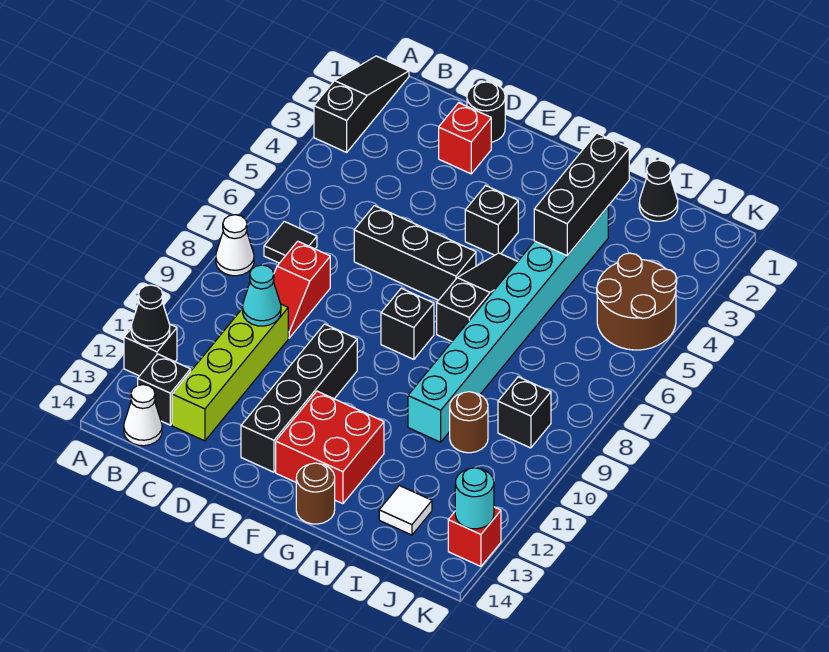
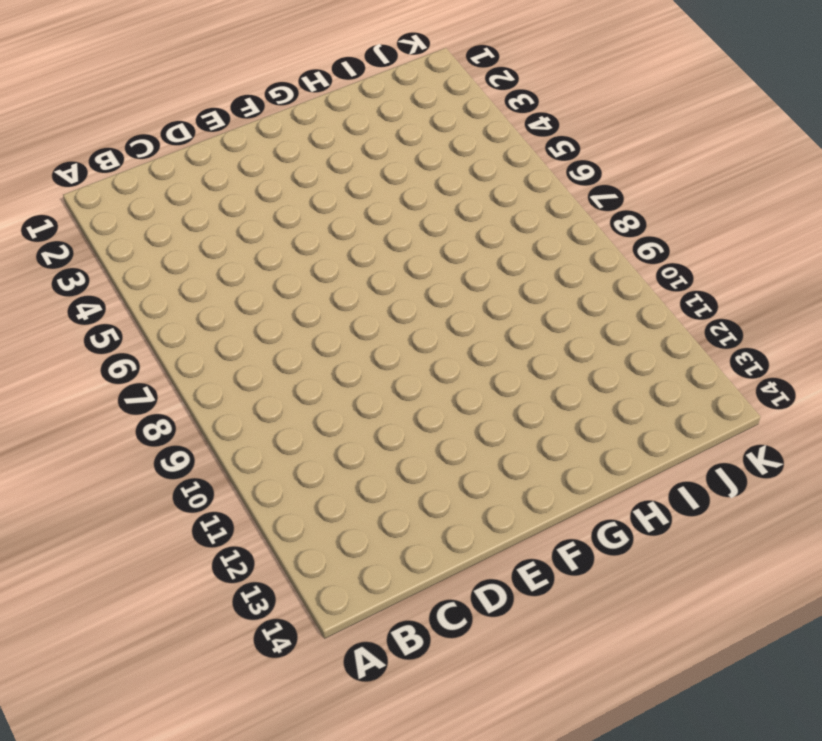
none -> black slope A1:A3 level 1 top 3
none -> white cone A8 level 1
none -> black brick A12 level 1

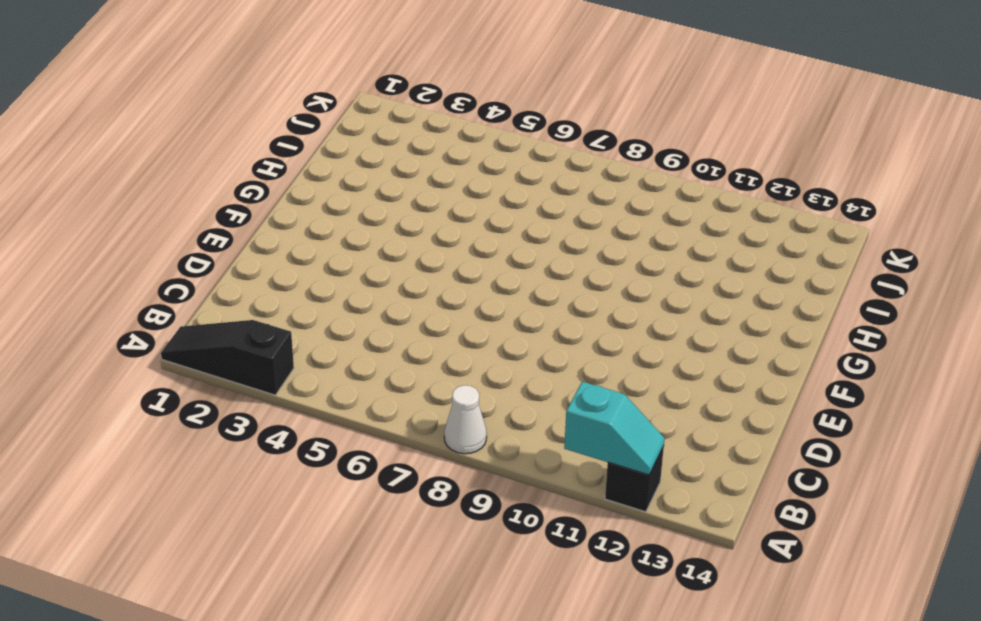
cyan slope A11:A12 level 2 top 11 -> black cone A12 level 2
none -> black tile B7 level 1
none -> black brick B13 level 1
none -> white cone B14 level 1

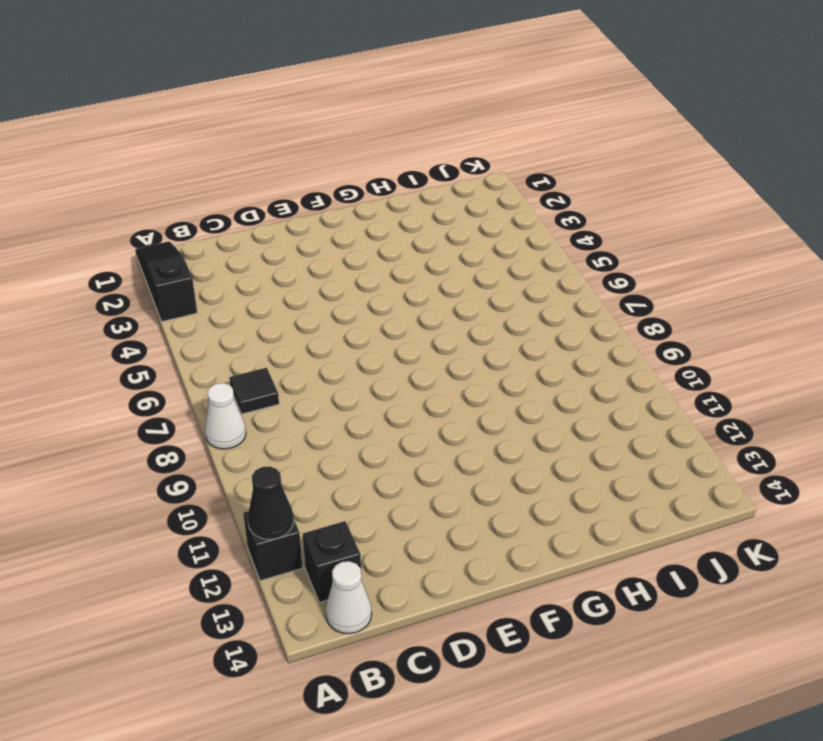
none -> red slope C8:C9 level 1 top 8
none -> lime brick C10:C13 level 1
none -> black round brick D1 level 1

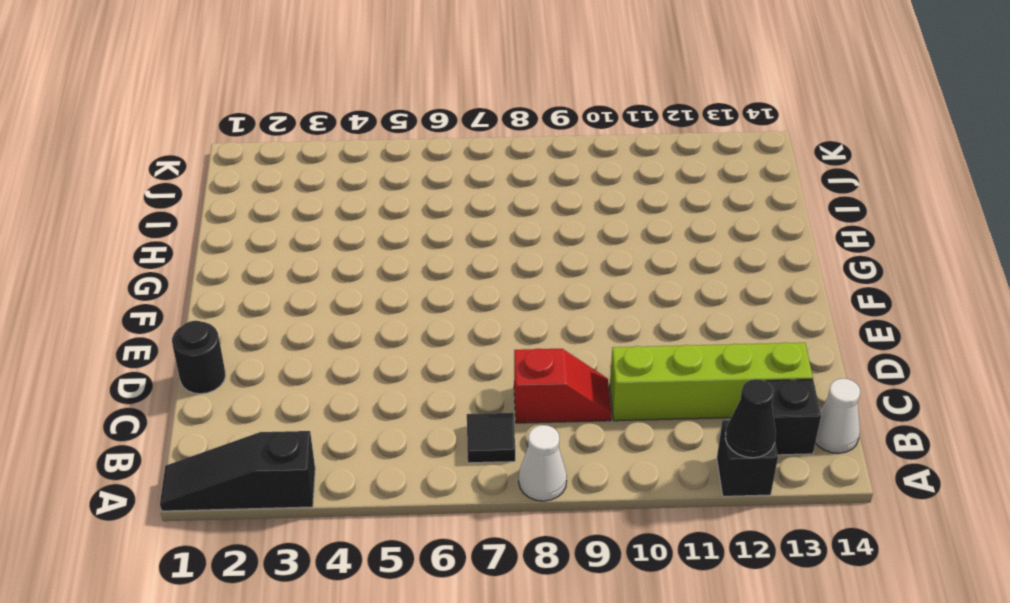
none -> red brick D2 level 1
none -> black brick D6:F6 level 1
none -> black brick E10:E13 level 1

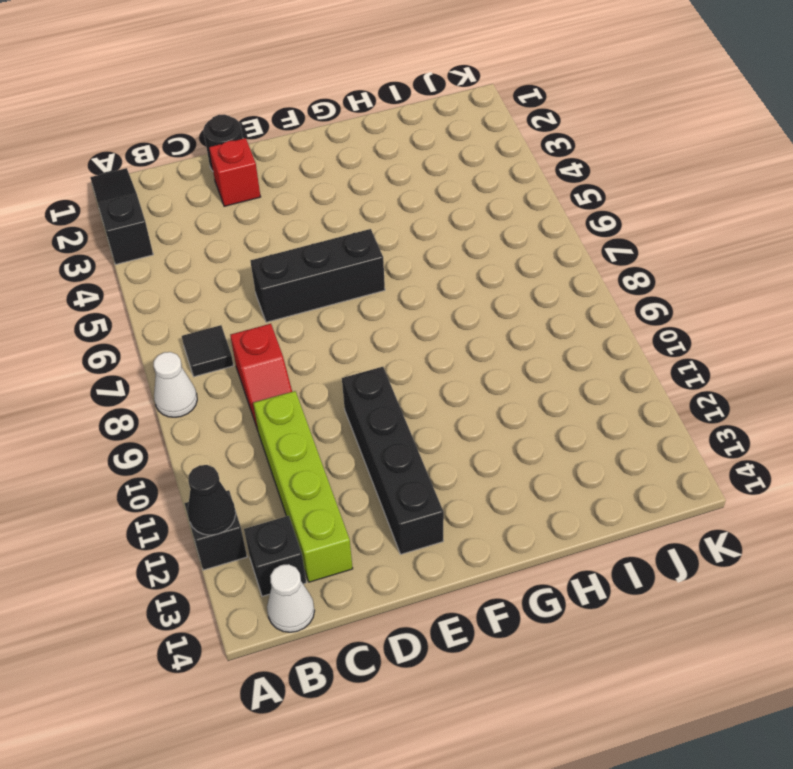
none -> black brick F4 level 1
none -> black brick F8 level 1
none -> red brick F12:G13 level 1

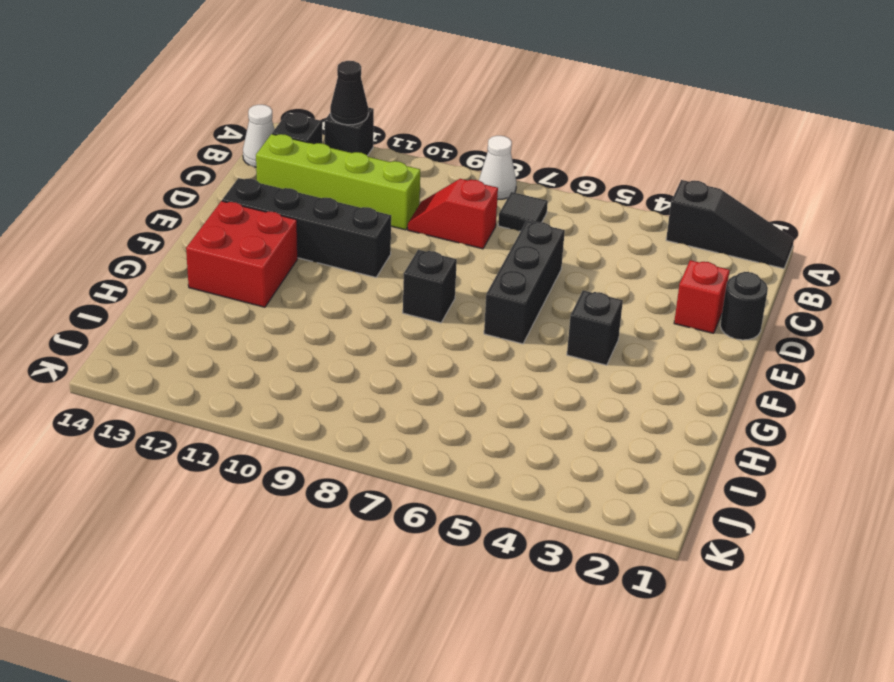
none -> black slope G5:G7 level 1 top 7
none -> brown round brick G14 level 1
none -> cyan brick H3:H10 level 1

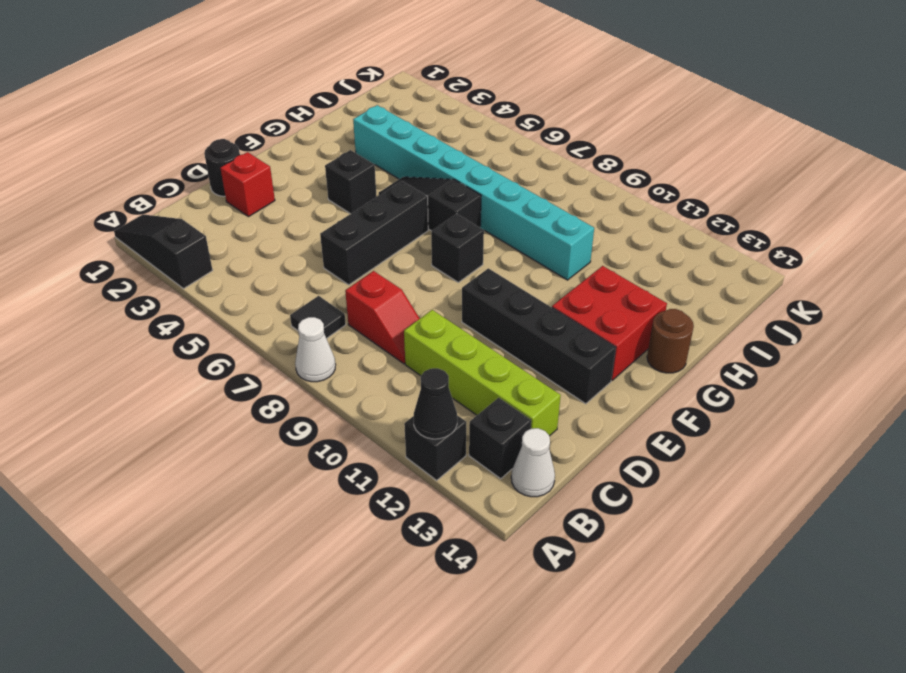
none -> black cone I1 level 1
none -> brown round brick I10 level 1
none -> white tile I13 level 1

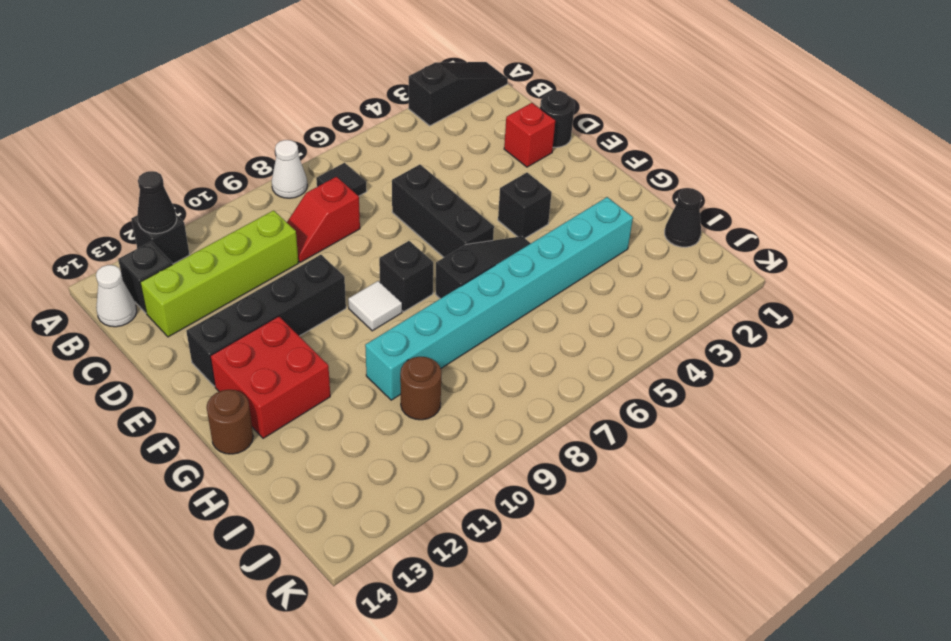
white tile F9 level 1 -> white tile I13 level 1
none -> brown round brick J4:K5 level 1
none -> black brick J9 level 1
none -> red brick K13 level 1

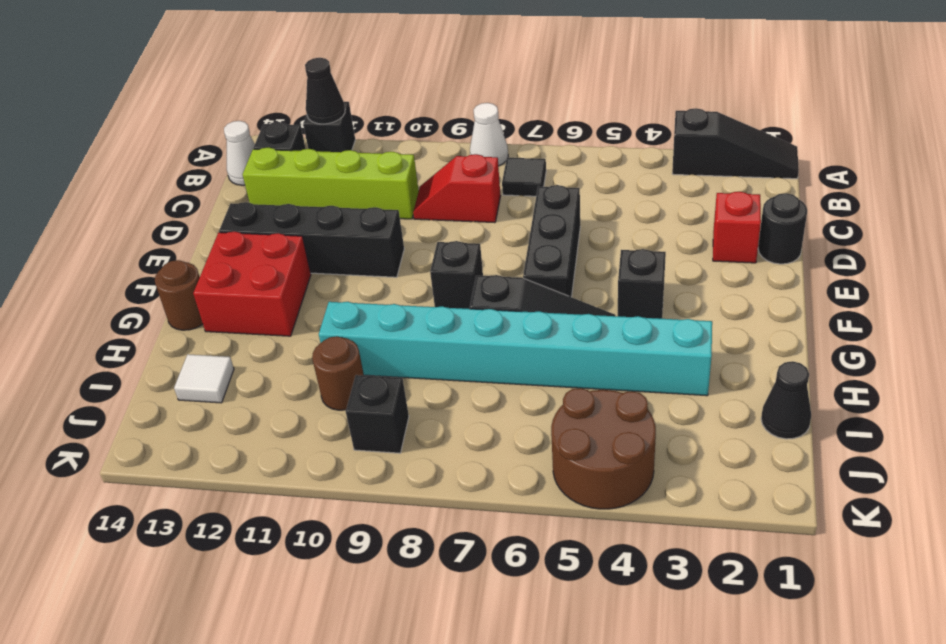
none -> red brick K13 level 1
none -> cyan cone C10 level 2
none -> black brick H2:H4 level 2

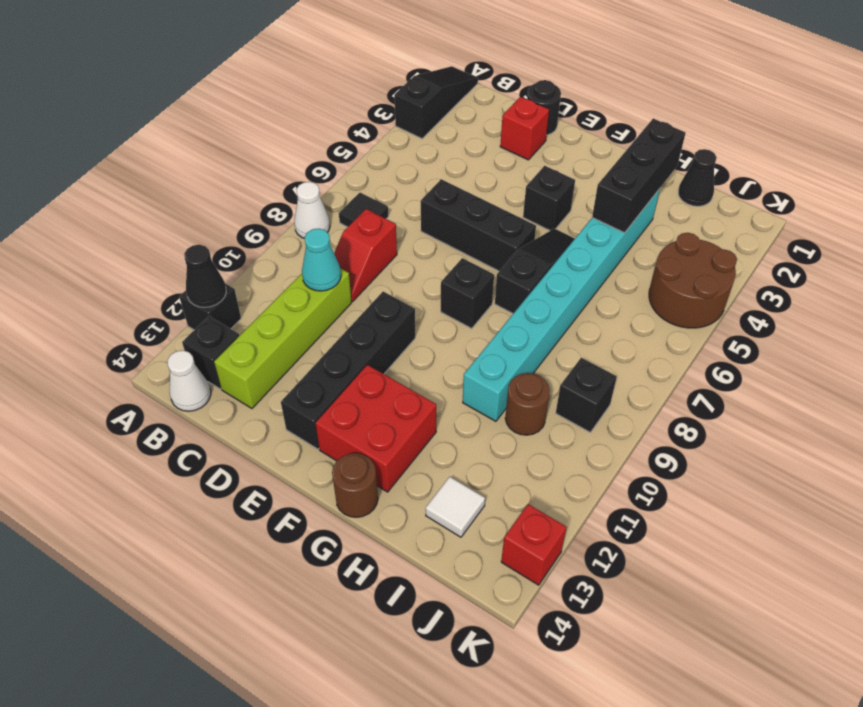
none -> cyan round brick K13 level 2

